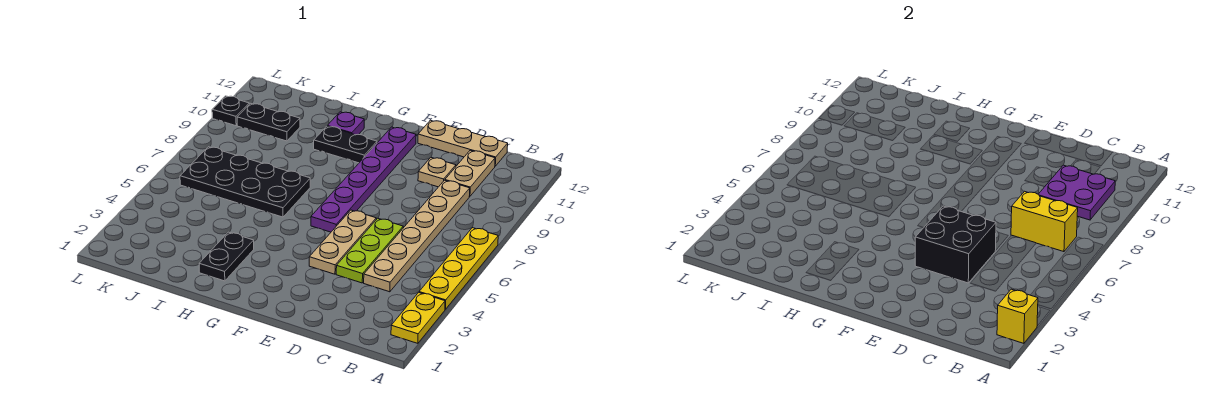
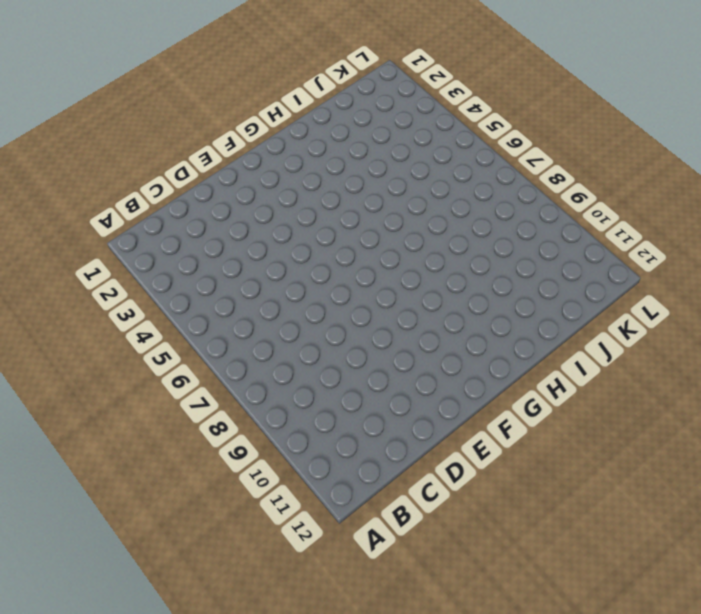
none -> yellow plate A2:A3 level 1
none -> yellow plate A4:A7 level 1
none -> tan plate C4:C9 level 1

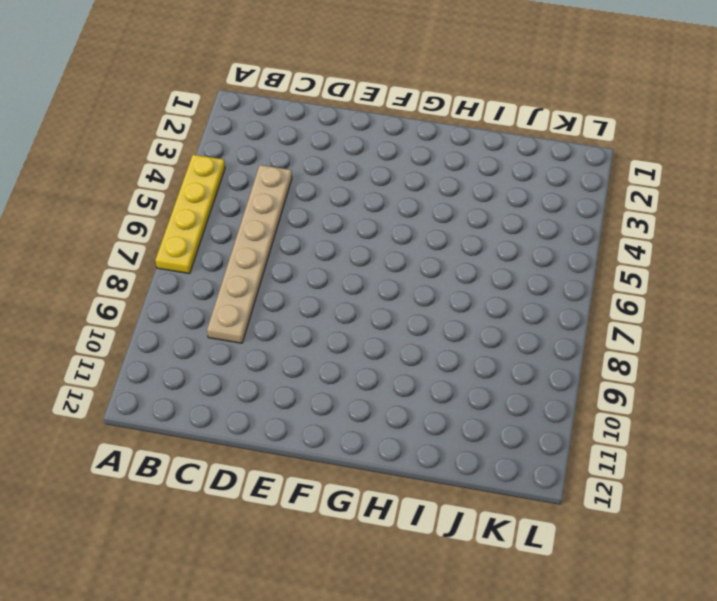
none -> yellow plate A2:A3 level 1
none -> tan plate C10:C11 level 1
none -> tan plate C12:E12 level 1

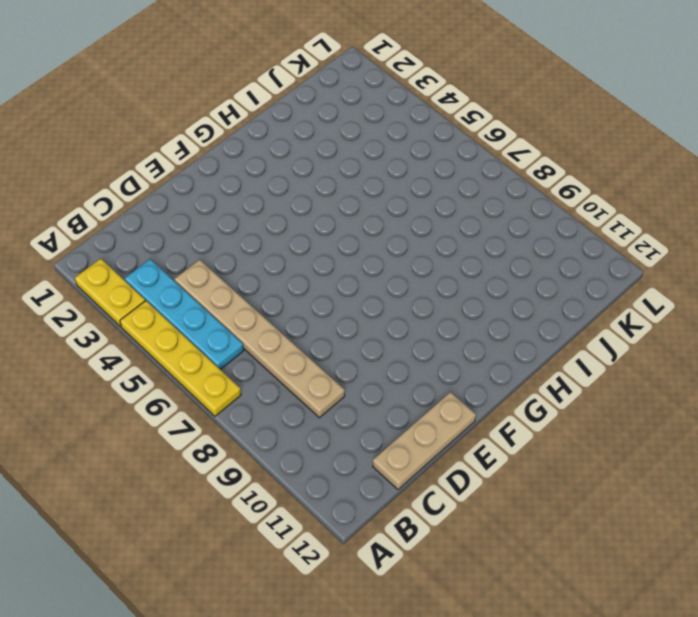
cyan plate B3:B6 level 1 -> none
none -> tan plate C10:C11 level 1
none -> lime plate D4:D6 level 1
none -> tan plate D10 level 1

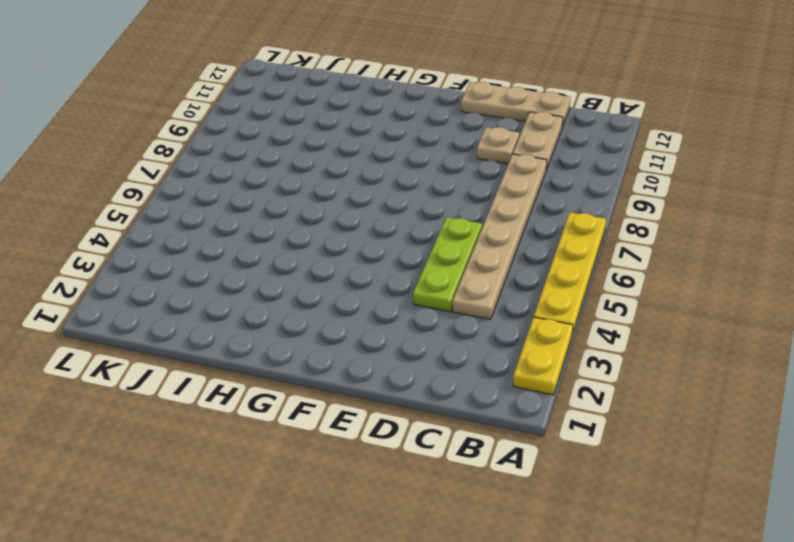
none -> tan plate E4:E6 level 1
none -> purple plate F6:F11 level 1
none -> black plate G10:H10 level 1

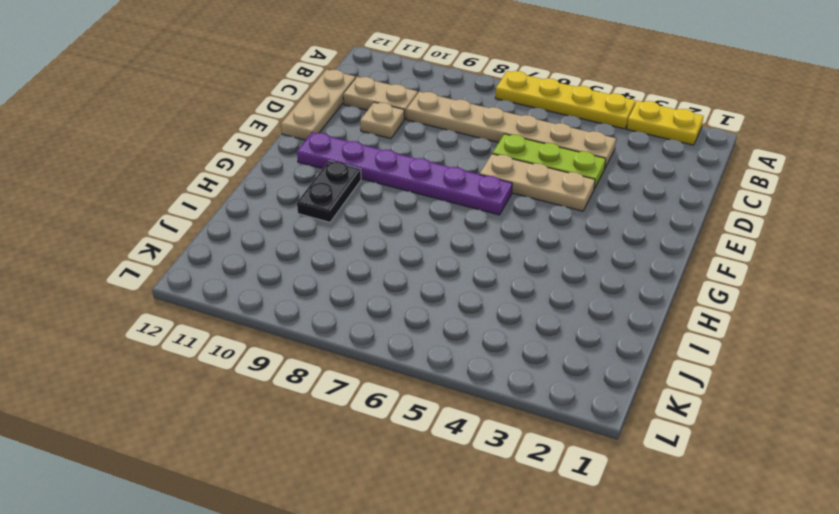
none -> black plate H2:H3 level 1
none -> black plate H6:K7 level 1
none -> purple plate H11 level 1

